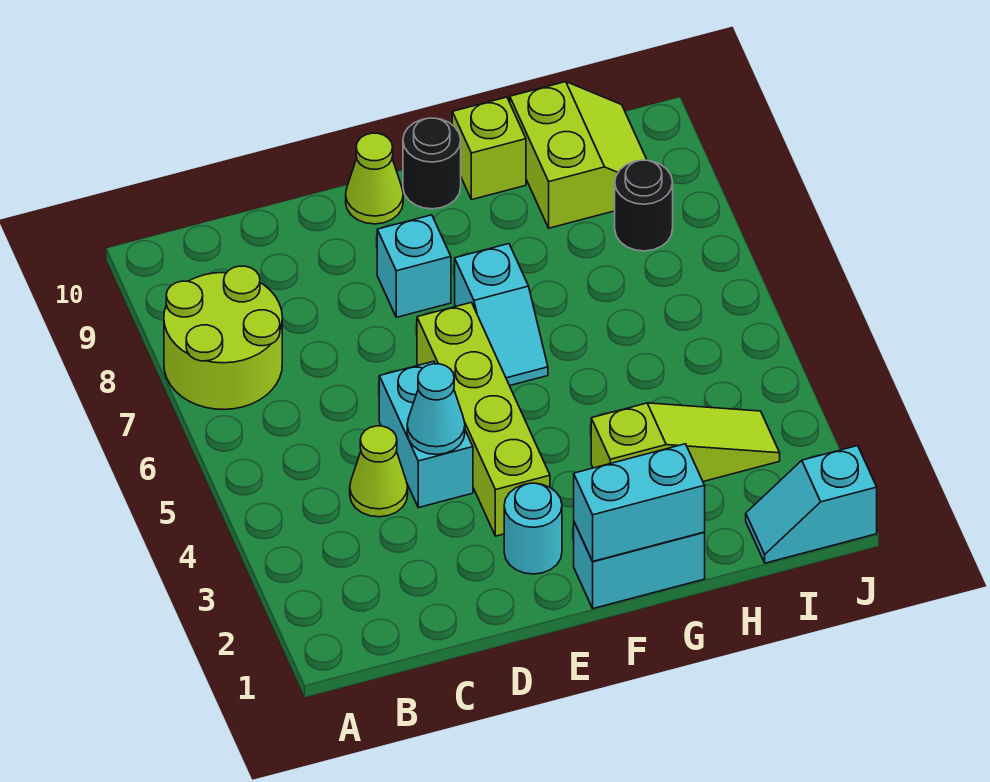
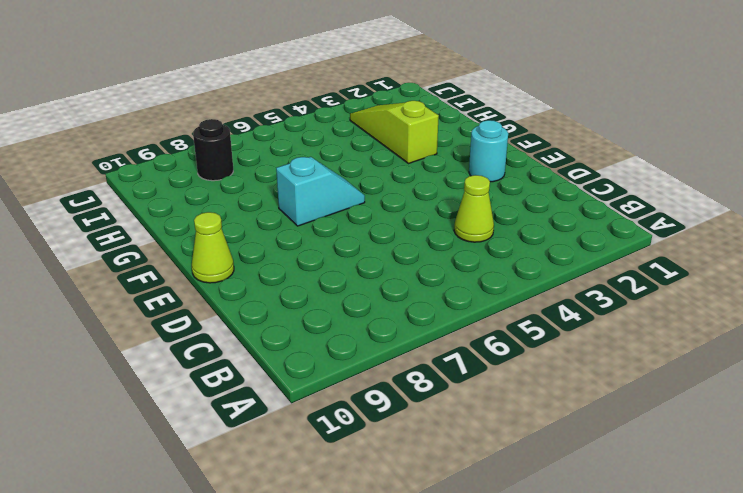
none -> lime round brick A7:B8 level 1
none -> cyan brick D4:D5 level 1
none -> lime brick E3:E6 level 1

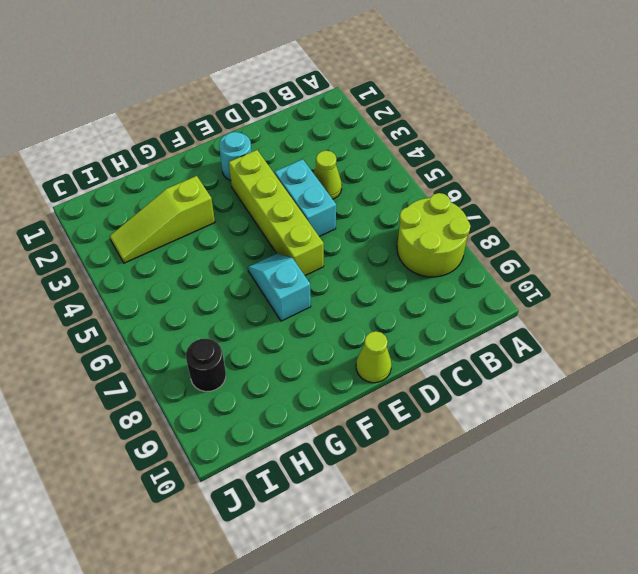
none -> cyan brick E8 level 1
none -> cyan brick F1:G1 level 1
none -> black round brick F10 level 1

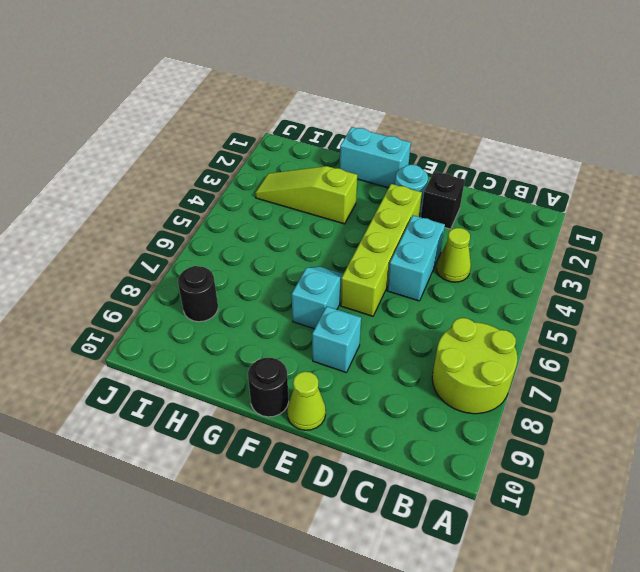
black brick D2 level 1 -> none
none -> lime brick G10 level 1
none -> lime slope H9:I10 level 1 top H
none -> cyan slope I1:J1 level 1 top J

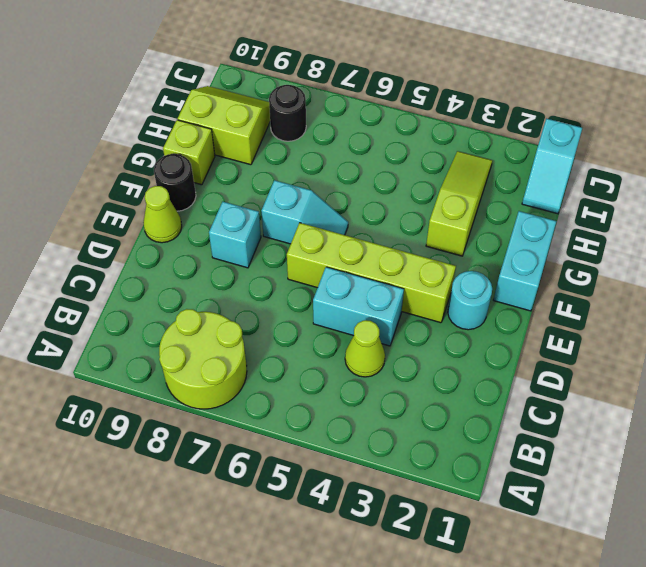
none -> cyan cone D4 level 2
none -> cyan brick F1:G1 level 2

